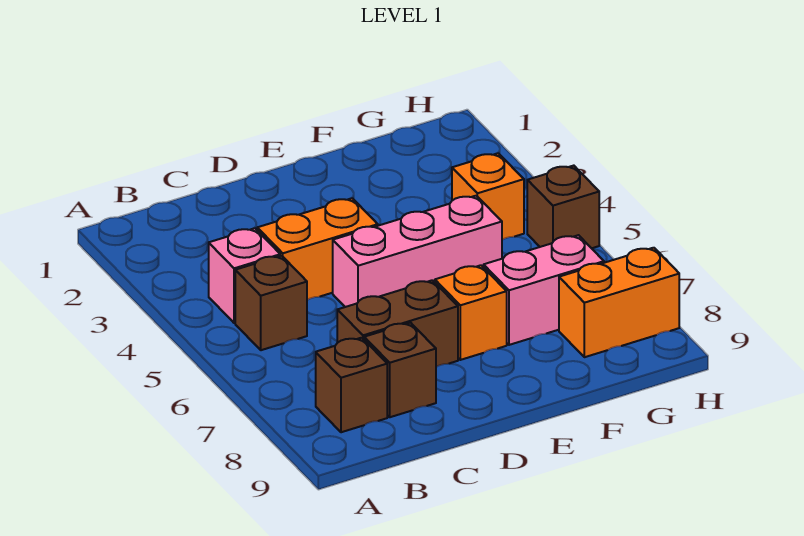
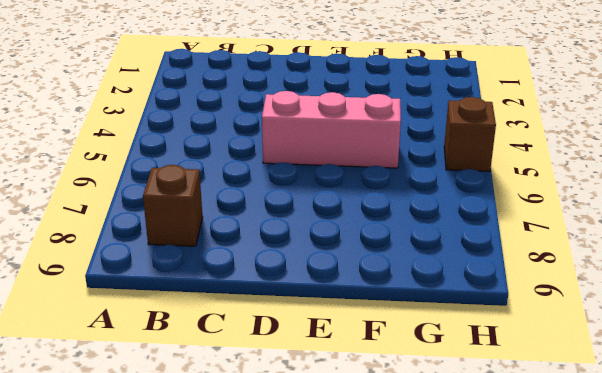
none -> pink brick B4 level 1
none -> brown brick B5 level 1
none -> orange brick C4:D4 level 1

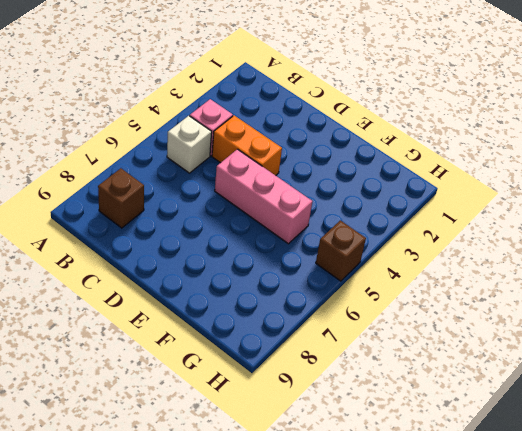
white brick B5 level 1 -> brown brick B5 level 1
none -> brown brick C7:D7 level 1
none -> brown brick C8 level 1
none -> orange brick E7 level 1

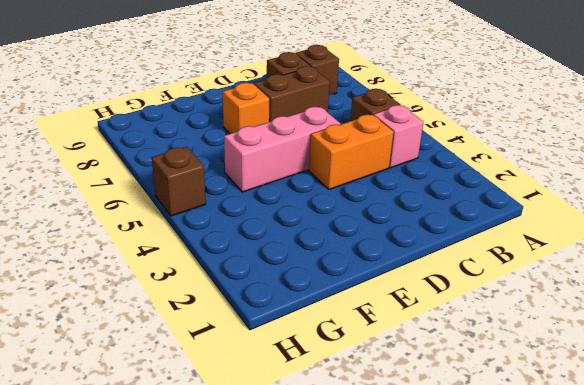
none -> pink brick F7:G7 level 1
none -> orange brick G4 level 1
none -> orange brick G8:H8 level 1

